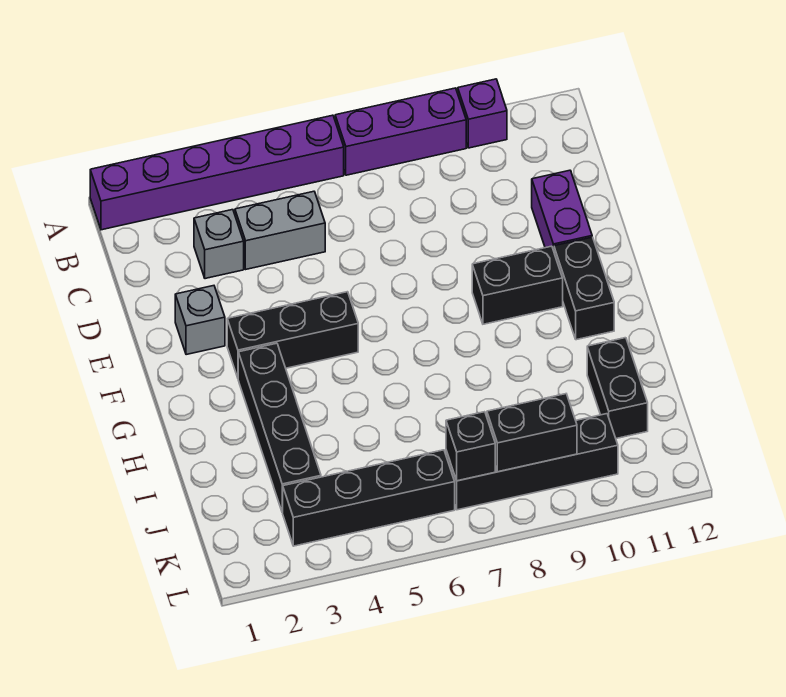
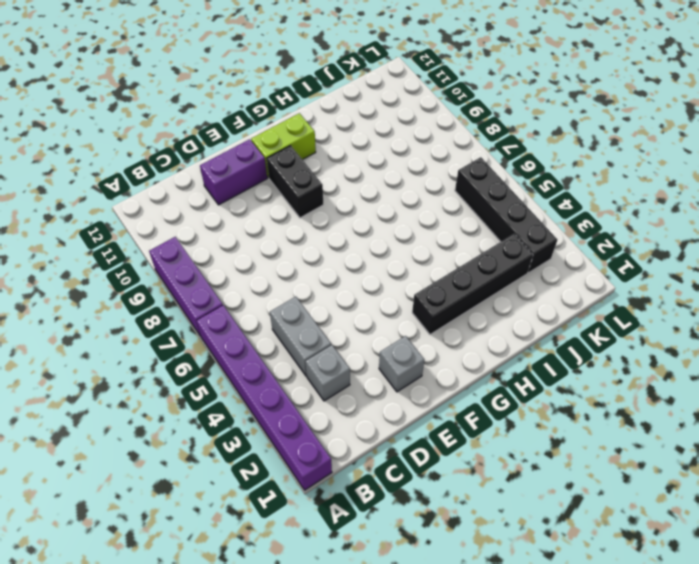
lime brick F11:G11 level 1 -> black brick F11:G11 level 1
none -> purple brick A10 level 1
none -> black brick F3:F5 level 1
none -> black brick I11:J11 level 1

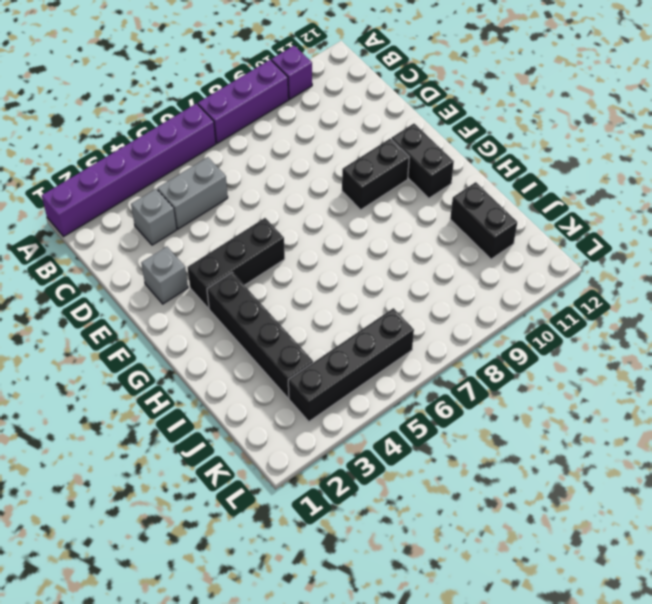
none -> purple brick D11:E11 level 1
none -> black brick K7:K10 level 1
none -> black brick K7 level 2

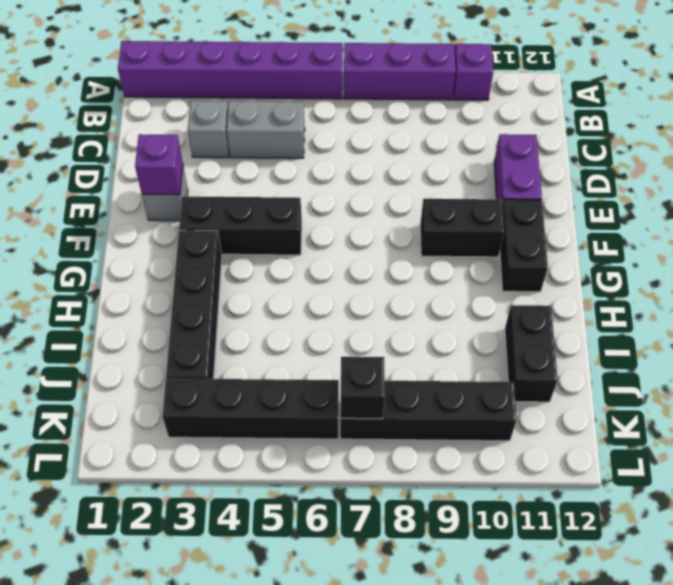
purple brick E2 level 2 -> none
none -> black brick K8:K9 level 2

